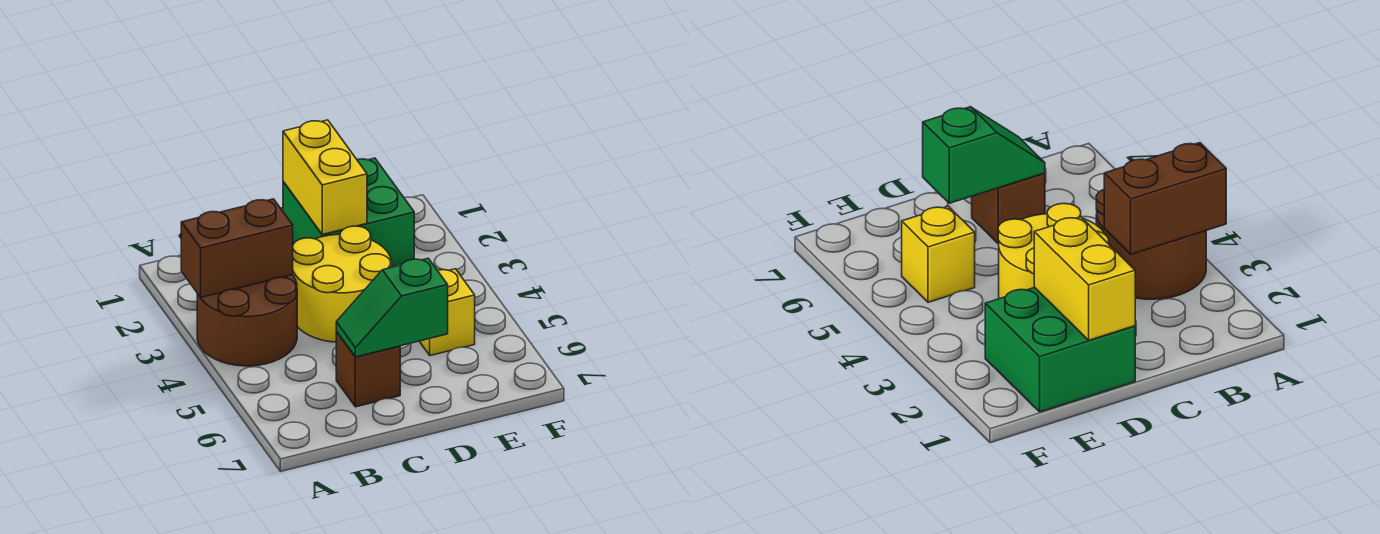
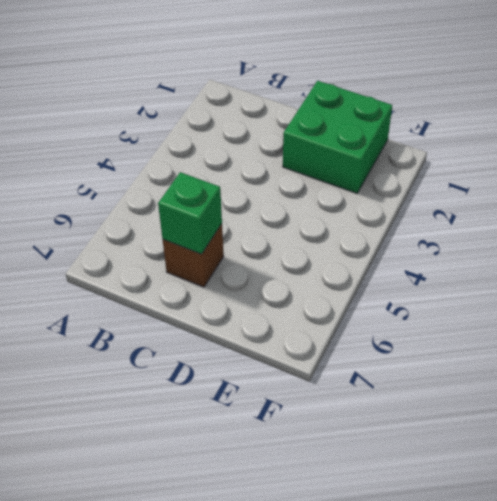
green brick C6 level 2 -> green slope C6:D6 level 2 top D
none -> brown round brick A3:B4 level 1
none -> yellow round brick C3:D4 level 1

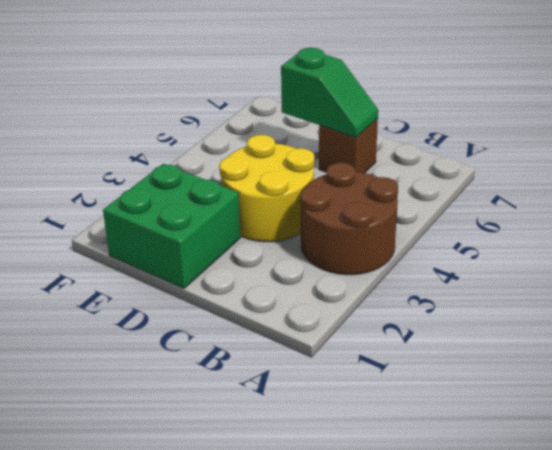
none -> yellow brick E5 level 1
none -> brown brick A3:B3 level 2

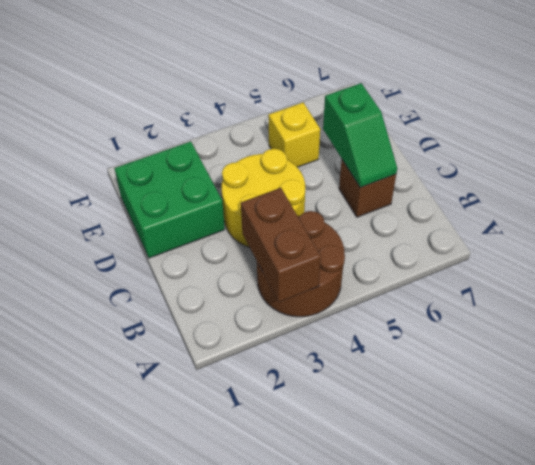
none -> yellow brick D1:D2 level 2

